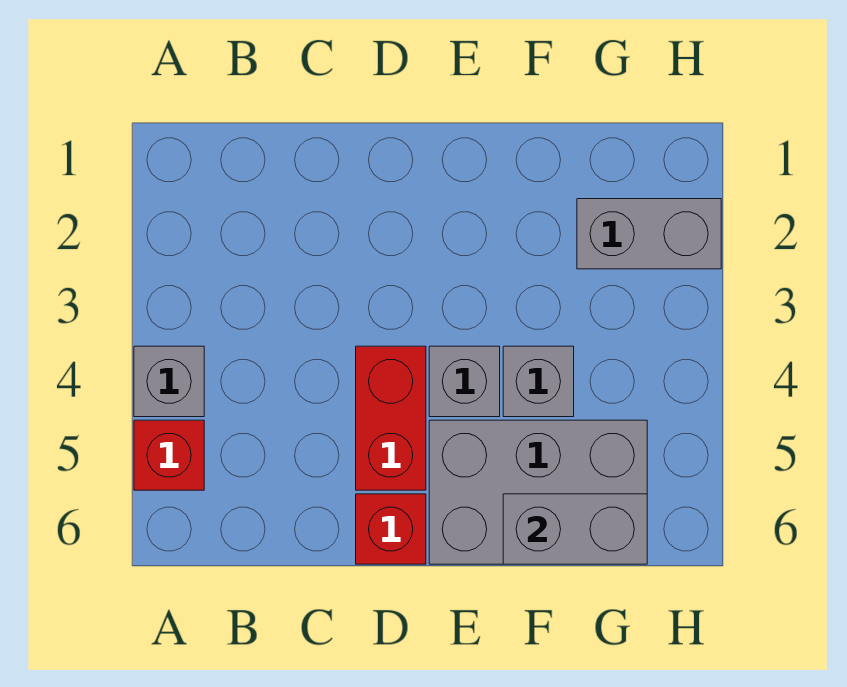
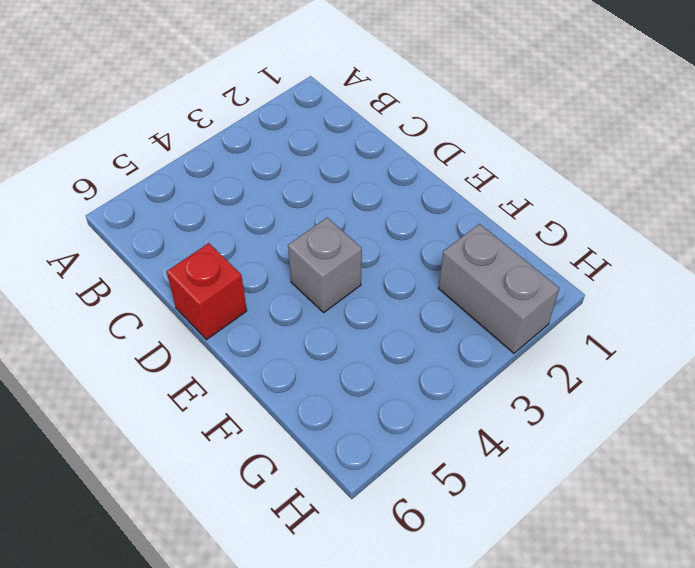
none -> grey brick A4 level 1
none -> red brick A5 level 1

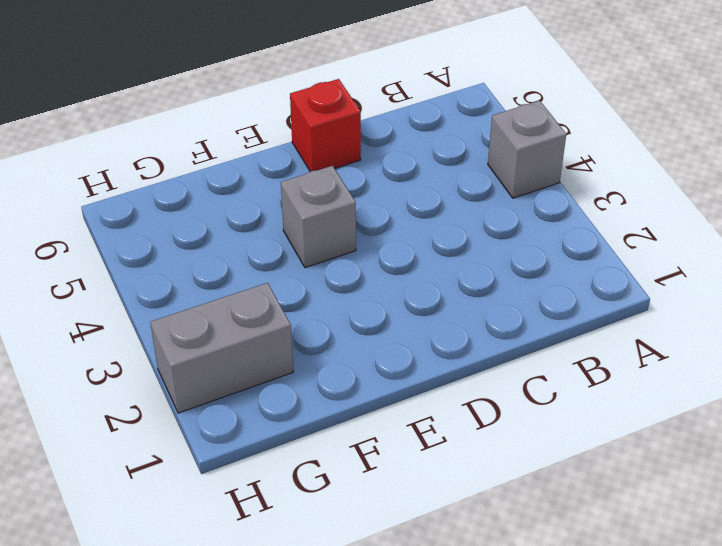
none -> red brick A5 level 1
none -> red brick D4:D5 level 1

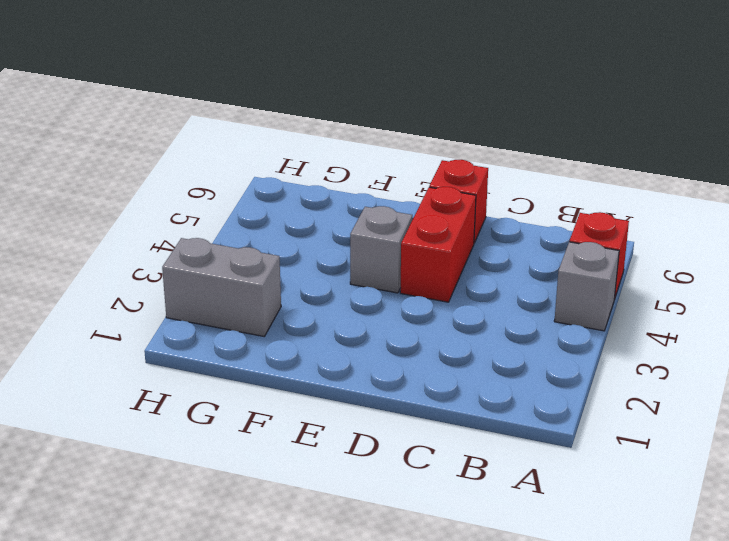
none -> grey brick E5:G6 level 1
none -> grey brick F4 level 1

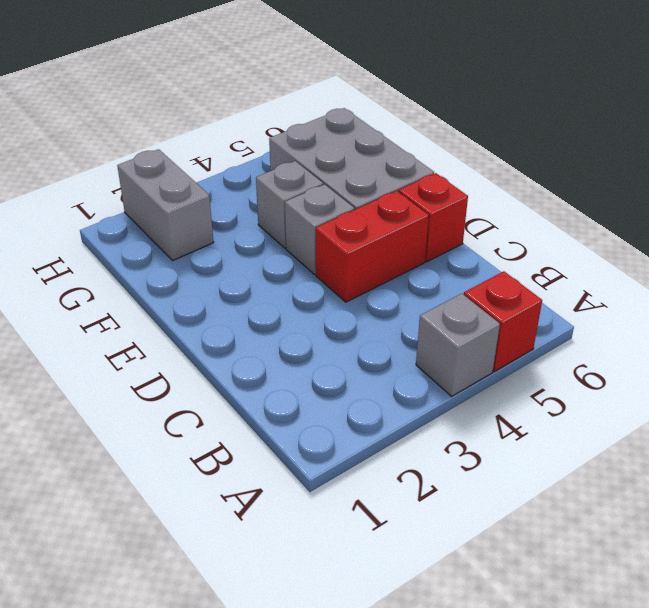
none -> grey brick F6:G6 level 2

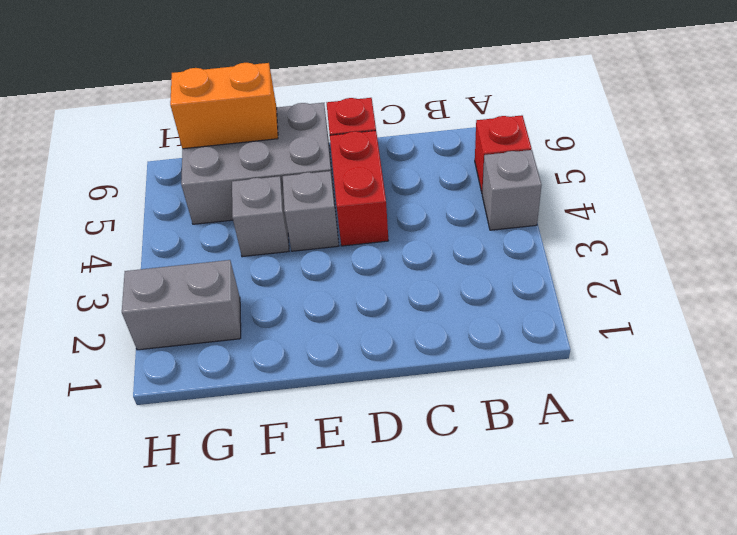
orange brick F6:G6 level 2 -> grey brick F6:G6 level 2

